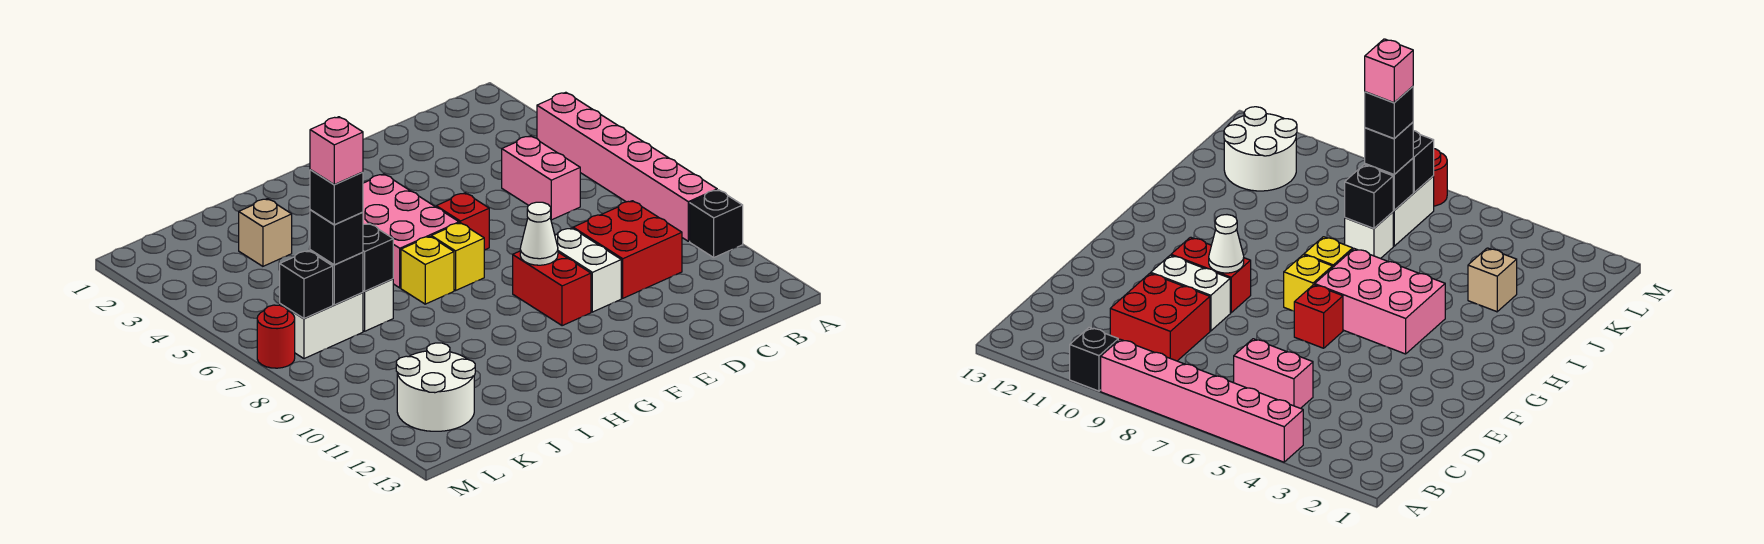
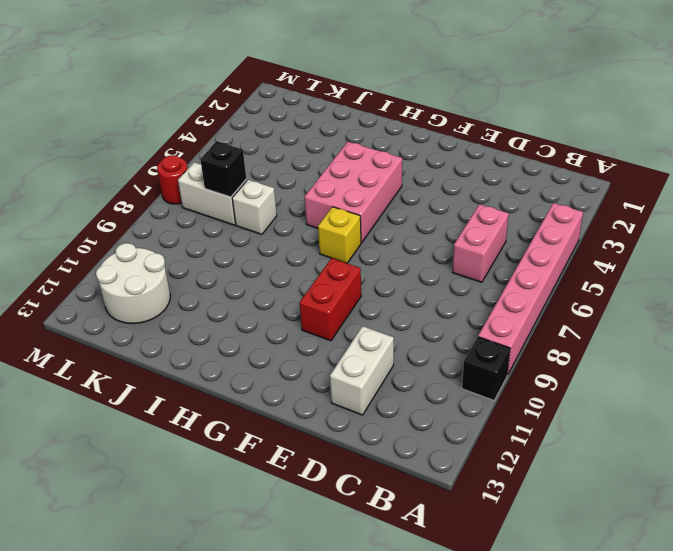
white brick D11:D12 level 1 -> white brick E9:E10 level 1
none -> red brick C9:D10 level 1
none -> red brick F6 level 1
none -> yellow brick H7 level 1

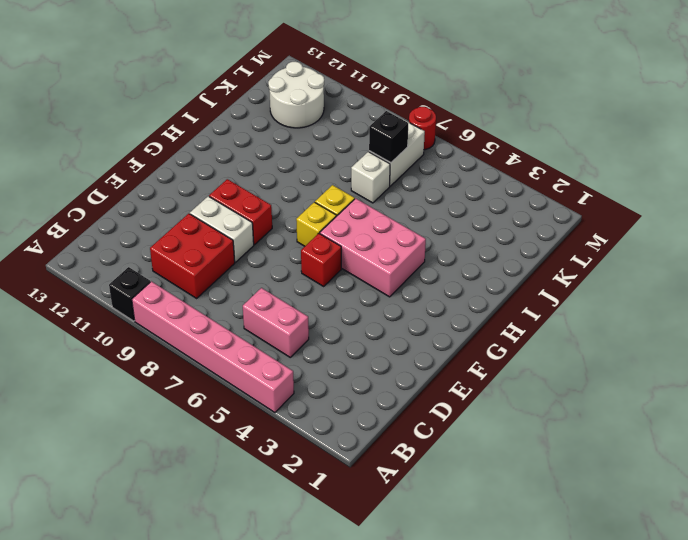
none -> tan brick J3 level 1
none -> white cone F9 level 2
none -> black brick J7 level 2

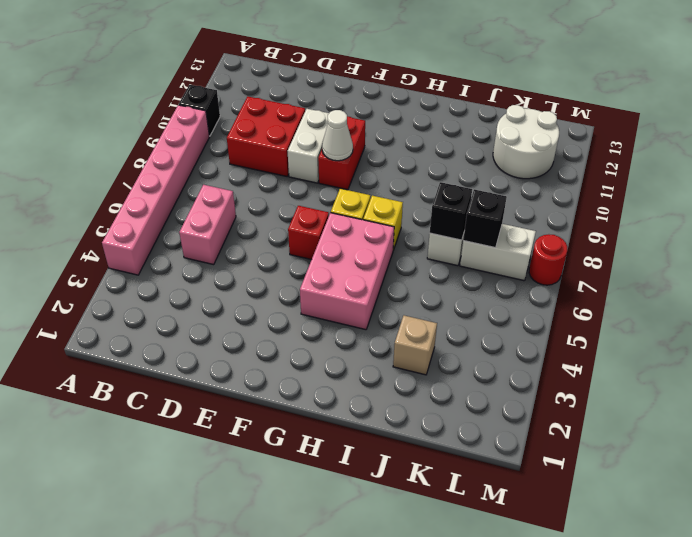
none -> black brick L7 level 2
none -> black brick K7 level 3
none -> black brick K7 level 4

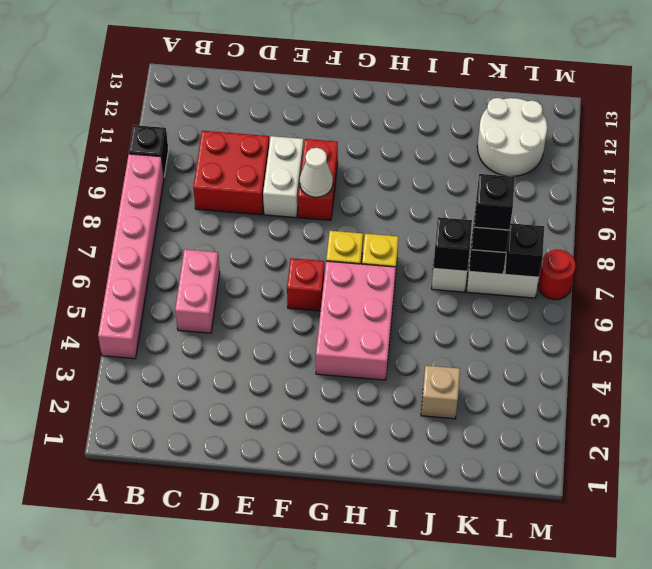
none -> pink brick K7 level 5

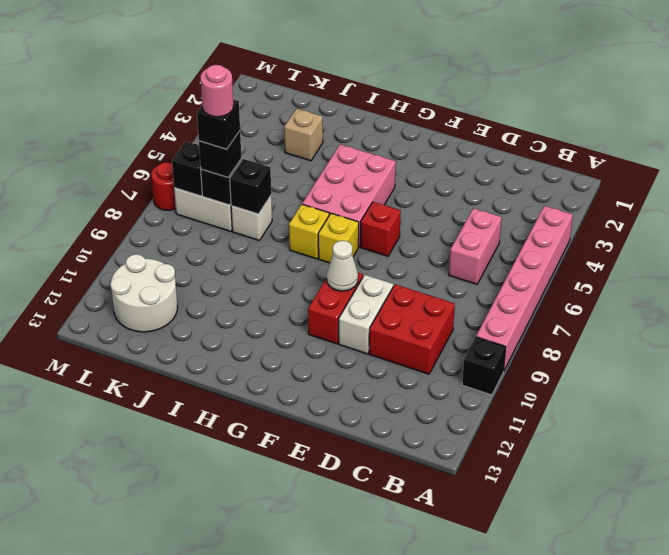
pink round brick K7 level 5 -> pink brick K7 level 5

